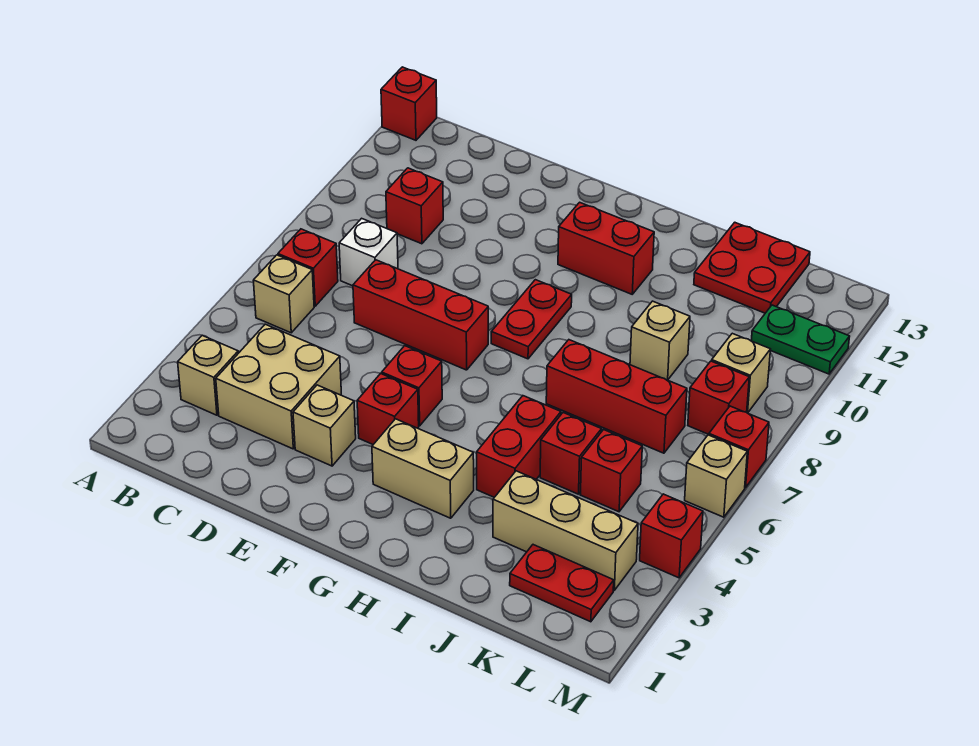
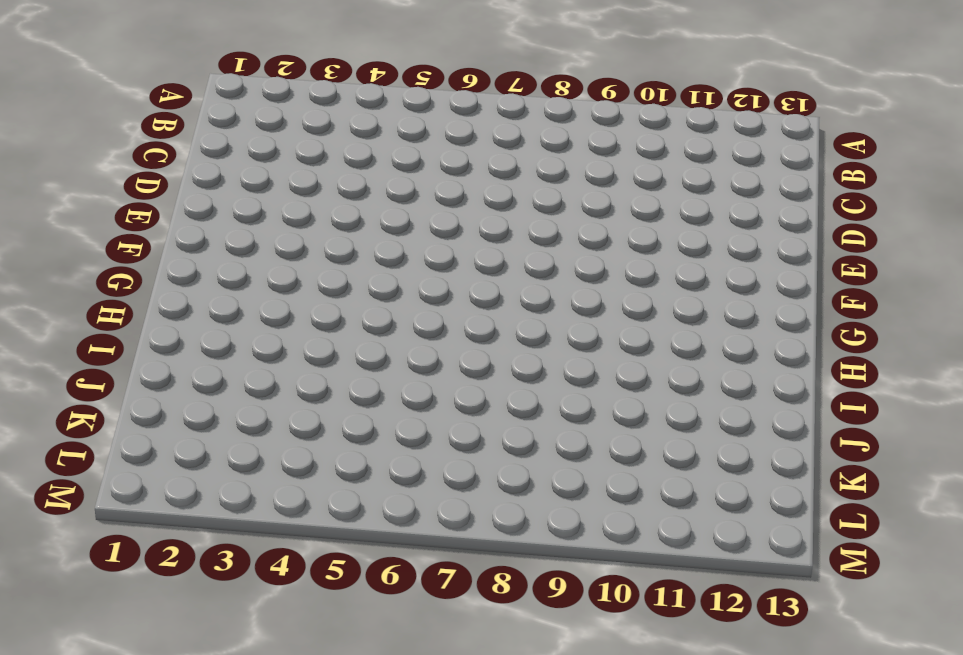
none -> red brick A13 level 1
none -> tan brick B3 level 1
none -> tan brick B6 level 1

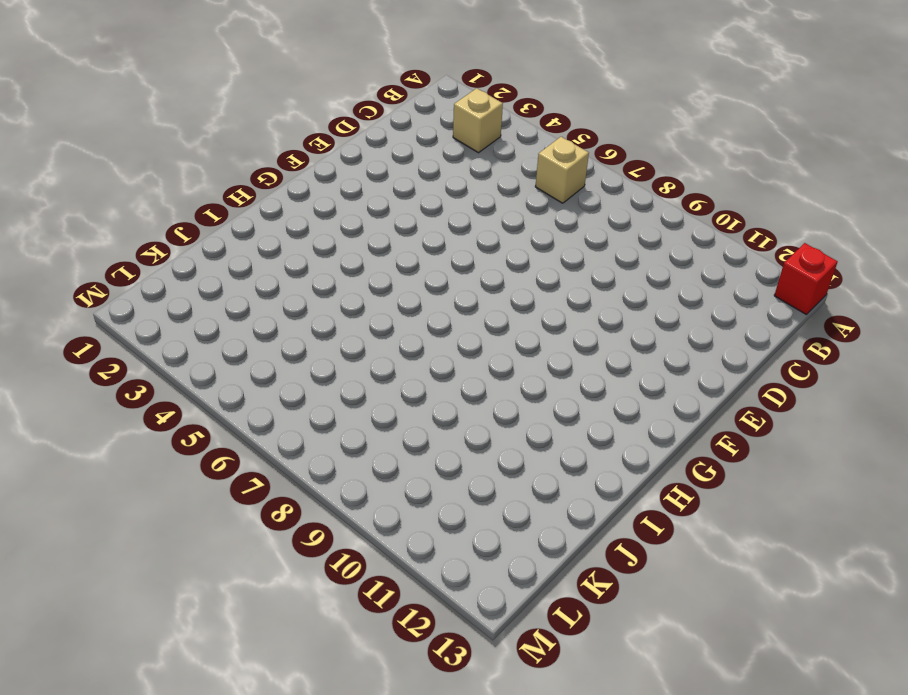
none -> red brick B7 level 1
none -> tan brick C3:D4 level 1
none -> white brick C8 level 1

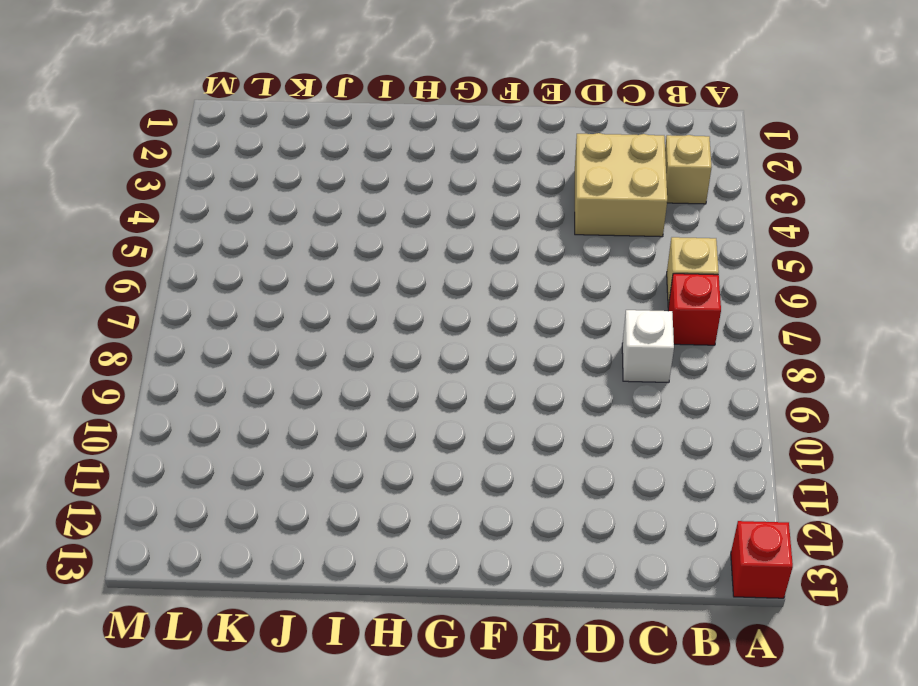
none -> red brick C10 level 1
none -> red brick D7:F7 level 1
none -> tan brick E3 level 1

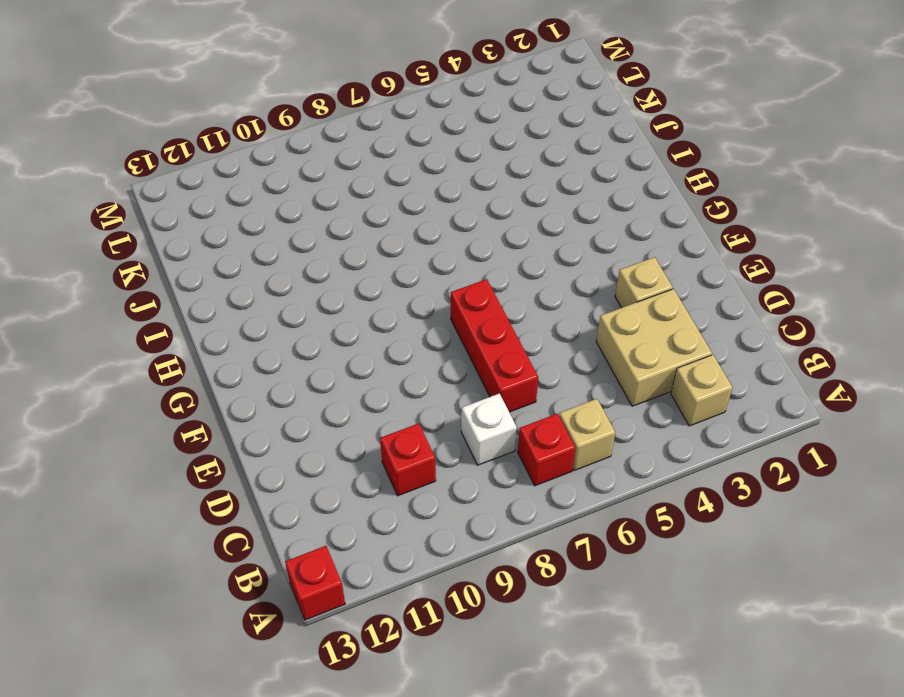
none -> red brick F4 level 1
none -> red brick F5 level 1
none -> tan brick G3:H3 level 1

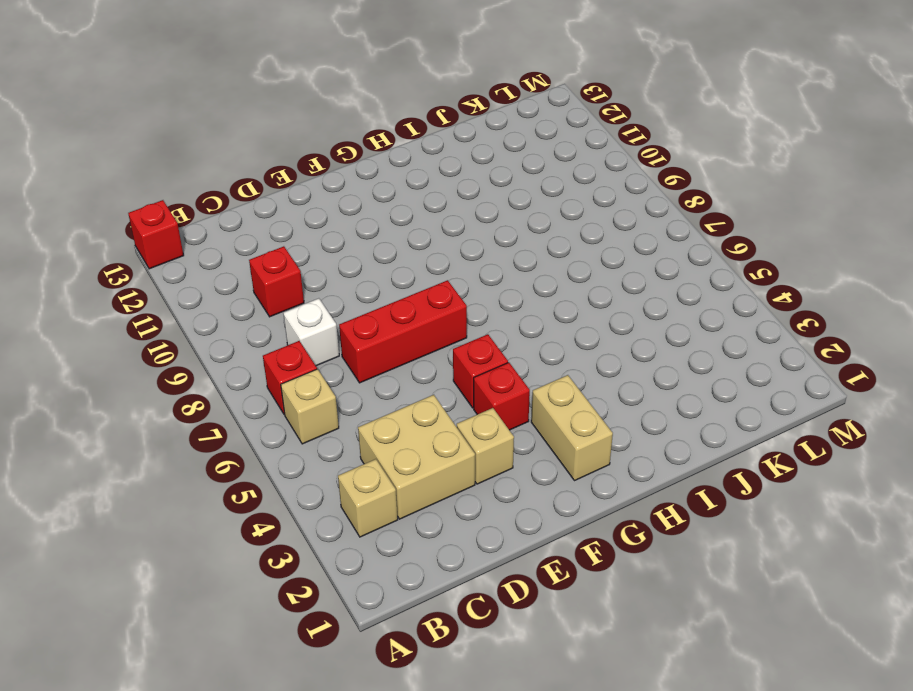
tan brick G2:G3 level 1 -> tan brick G3:H3 level 1
none -> red plate G8:G9 level 1
none -> red brick G11:H11 level 1
none -> red brick I4:I5 level 1

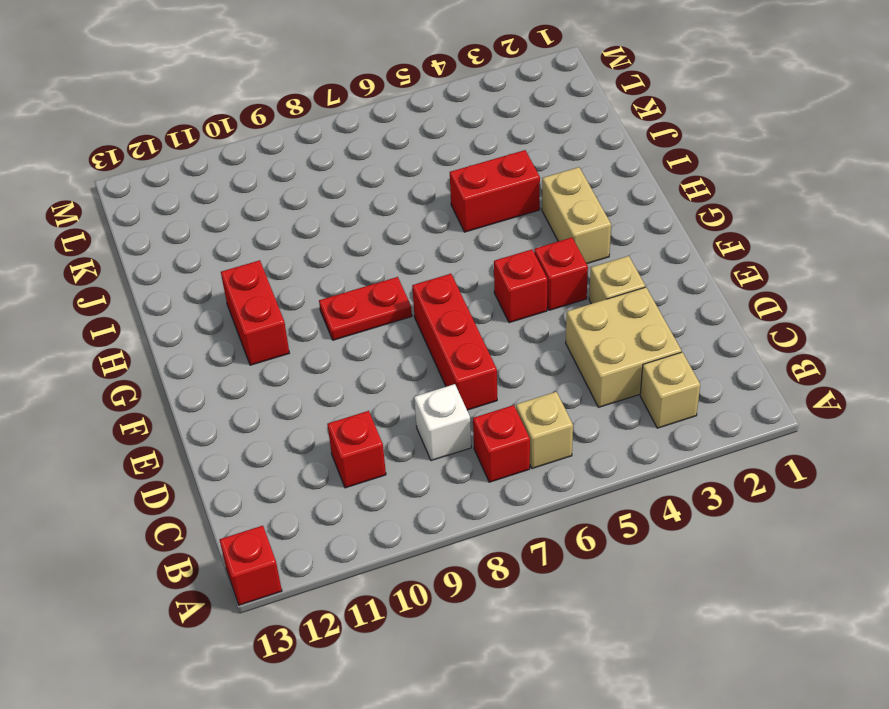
none -> red brick I7:K7 level 1
none -> tan brick J3:L3 level 1
none -> red brick J5 level 1

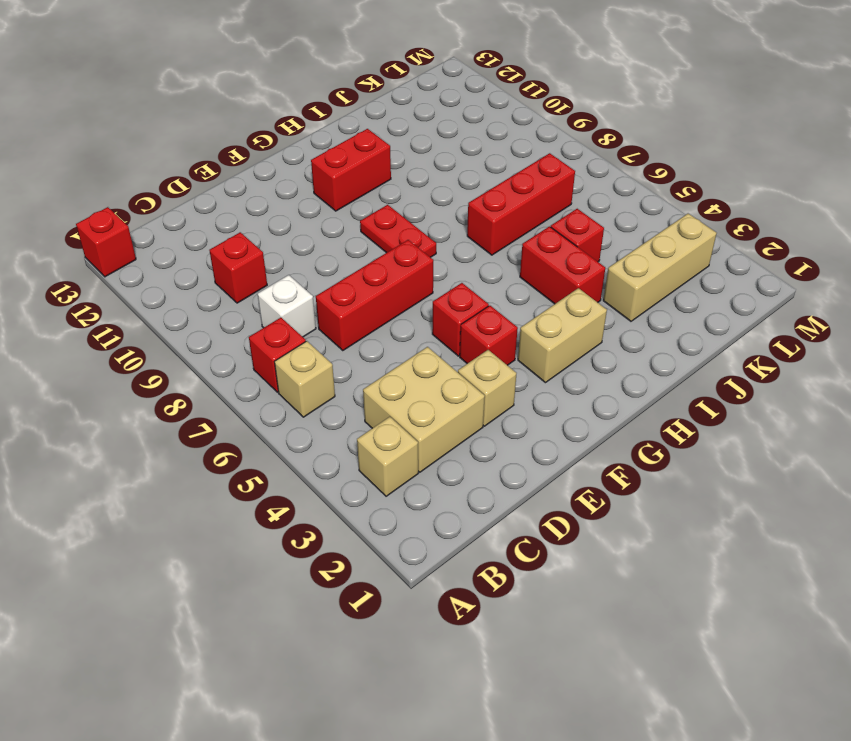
none -> tan brick J9 level 1
none -> red plate J12:K13 level 1
none -> red plate K2:L2 level 1

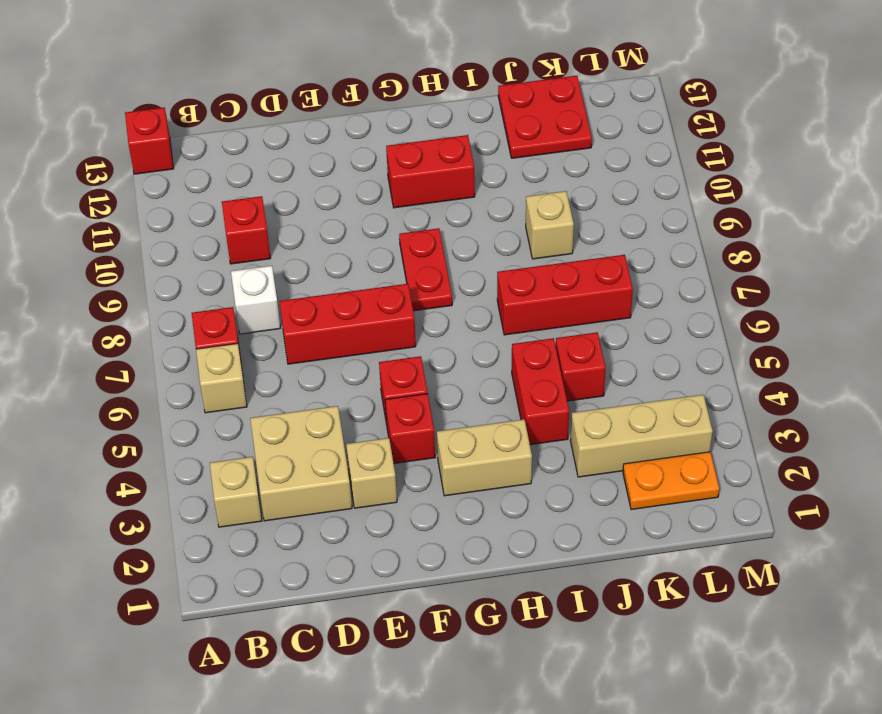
orange plate K2:L2 level 1 -> red plate K2:L2 level 1
none -> red brick K5 level 1
none -> red brick L8 level 1
none -> tan brick L9 level 1

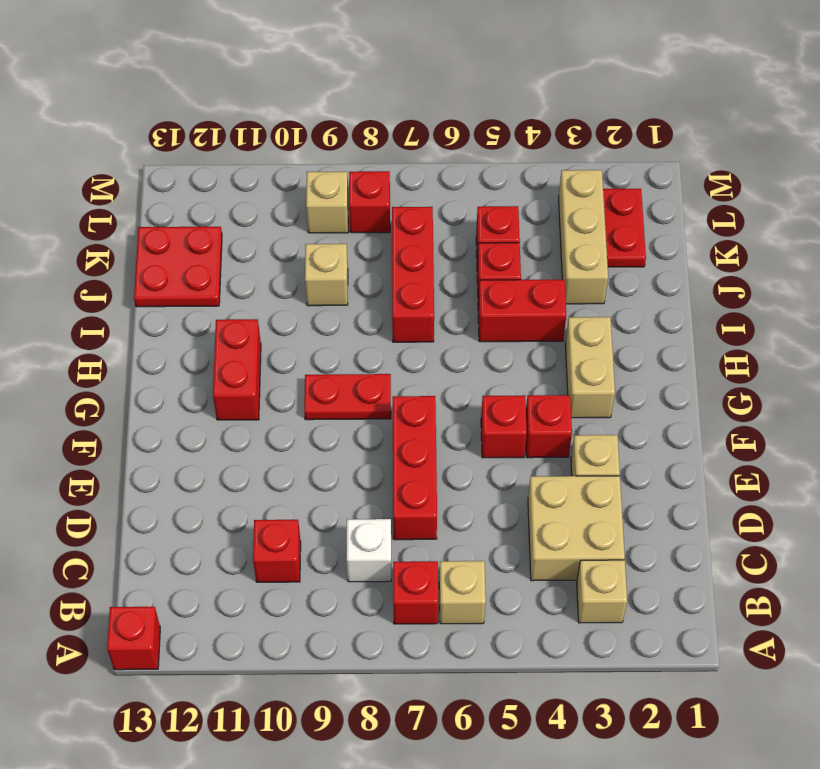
none -> green plate L11:M11 level 1
none -> red brick M4 level 1
none -> tan brick M6 level 1

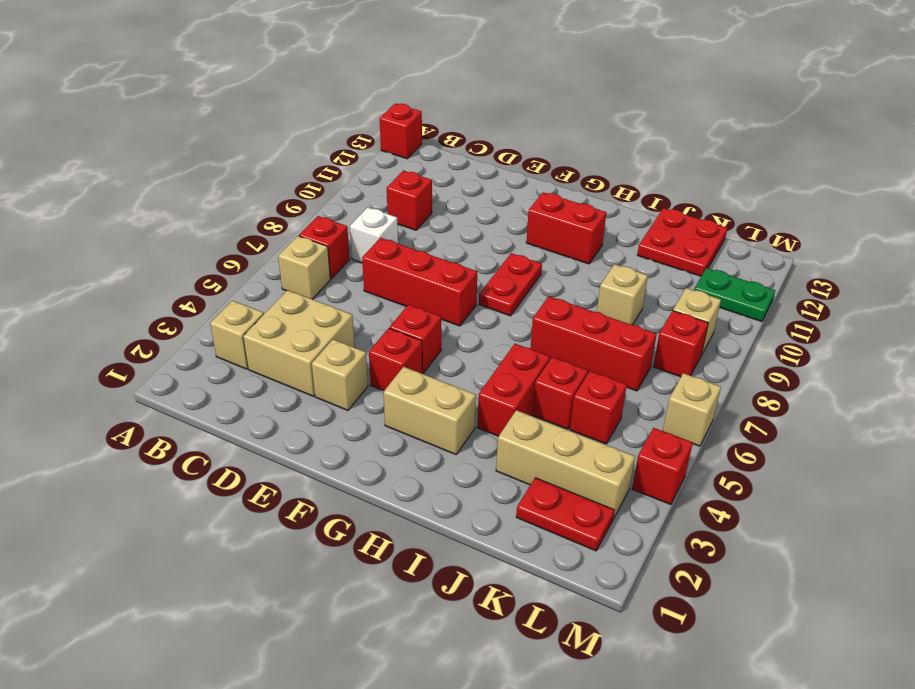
none -> red brick M7 level 1

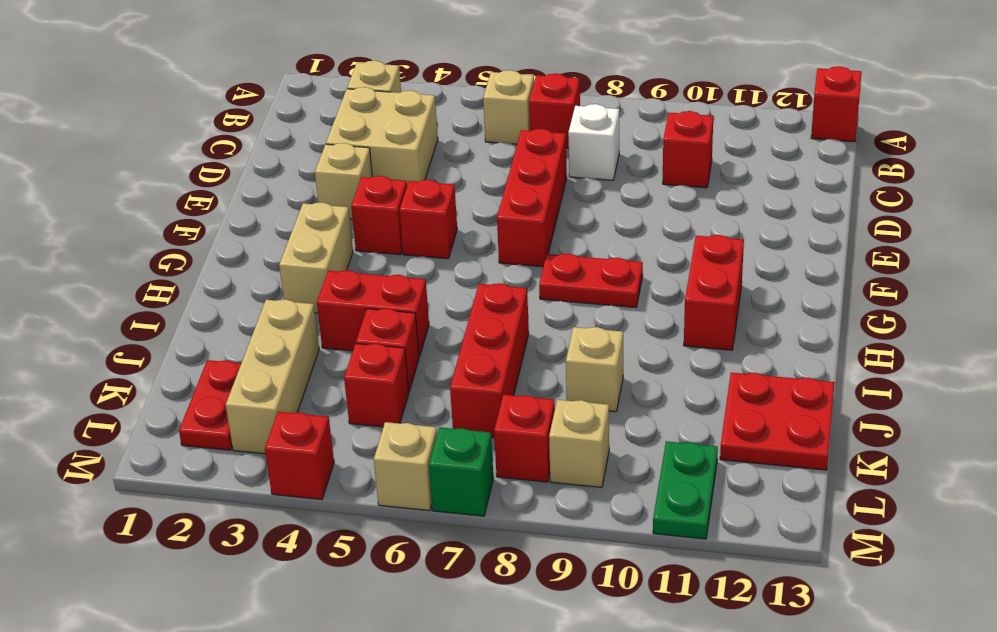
green brick M7 level 1 -> red brick M7 level 1

